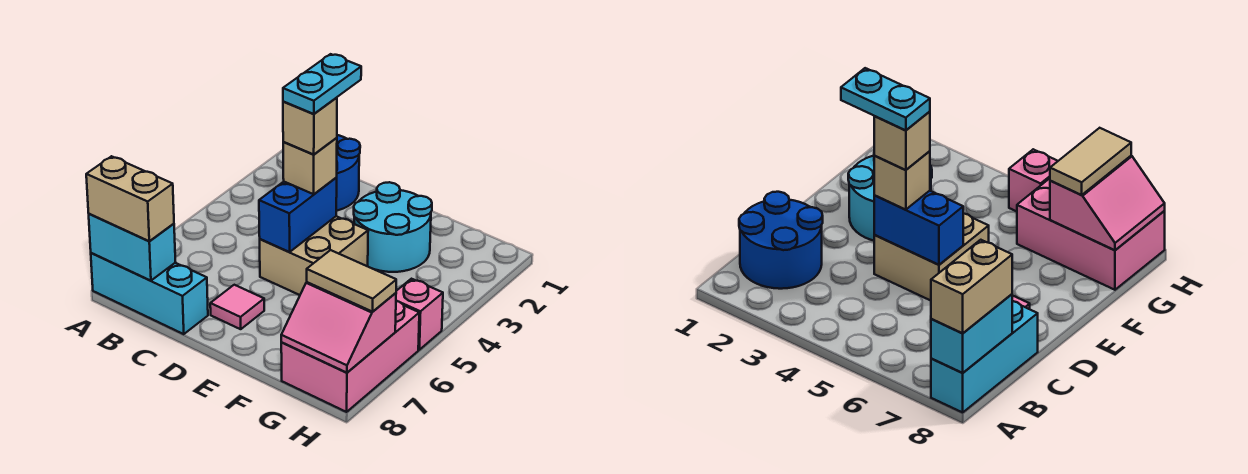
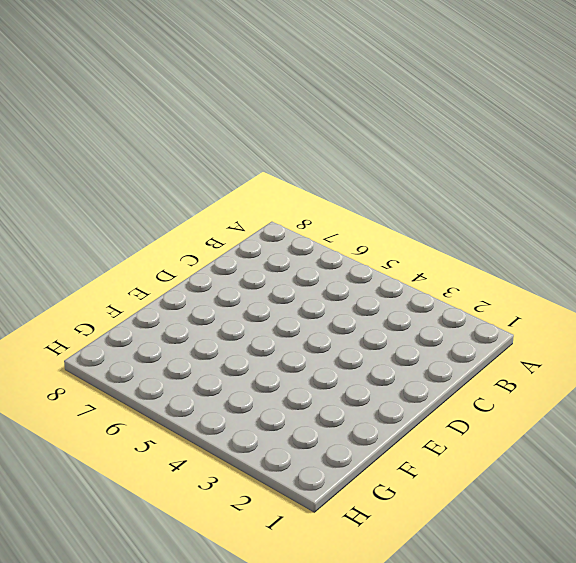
none -> cyan brick A8:C8 level 1
none -> blue round brick B1:C2 level 1
none -> tan brick D4:E5 level 1

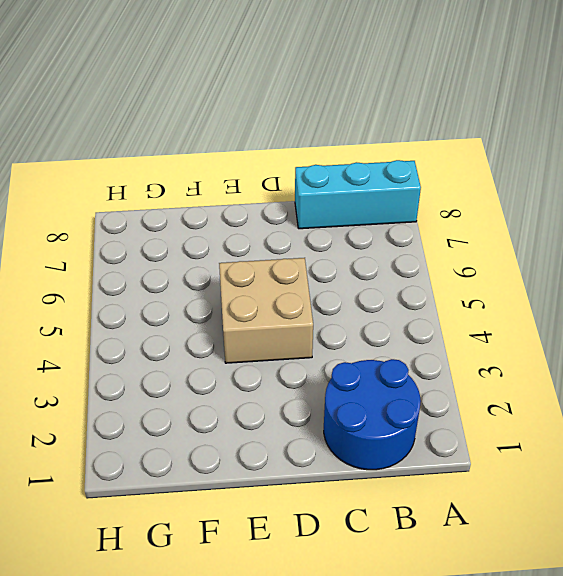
none -> pink tile D7 level 1
none -> cyan round brick E2:F3 level 1
none -> pink brick G6:H8 level 1

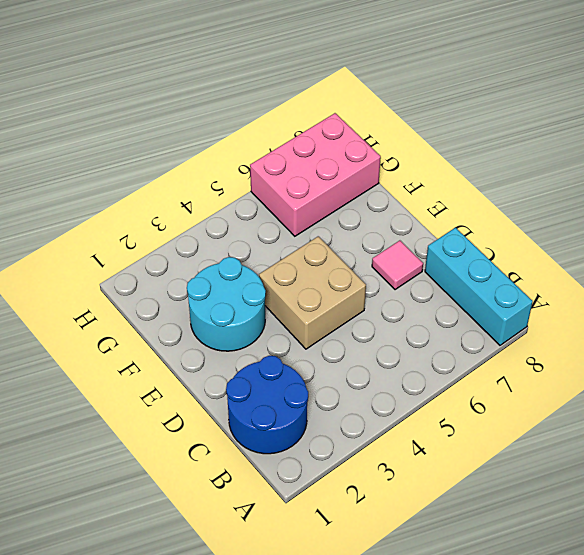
none -> pink brick H5 level 1
none -> cyan brick A8:B8 level 2
none -> blue brick D4:D5 level 2

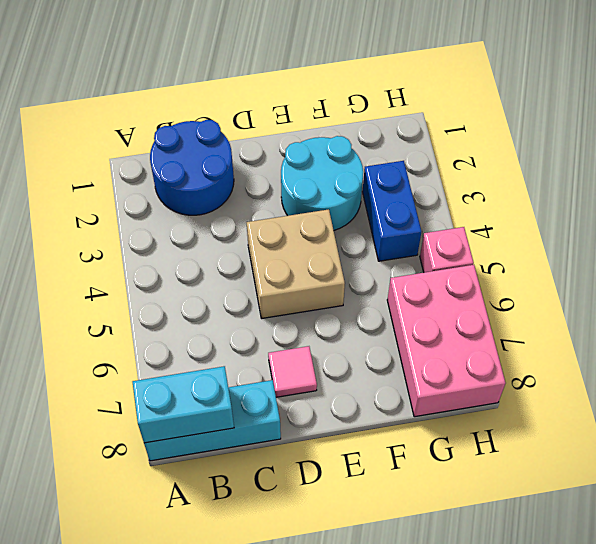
blue brick G3:G4 level 1 -> blue brick D4:D5 level 2
none -> pink slope G7:H8 level 2 top 7
none -> tan brick A8:B8 level 3
none -> tan brick D4 level 3

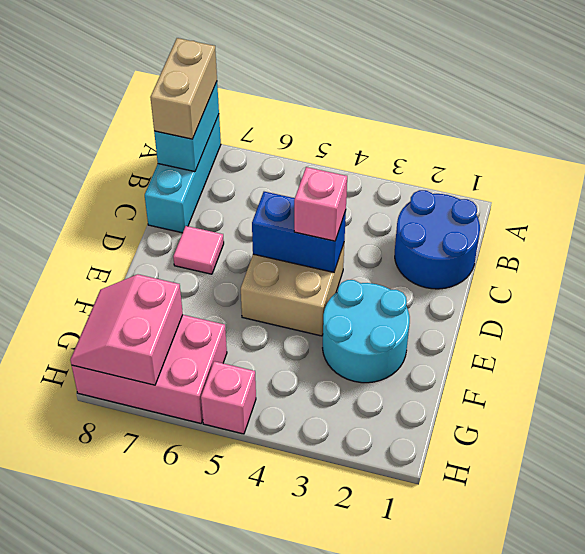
pink brick D4 level 3 -> tan brick D4 level 3
none -> tan tile G7:H7 level 3
none -> tan brick D4 level 4
none -> cyan plate D3:D4 level 5

